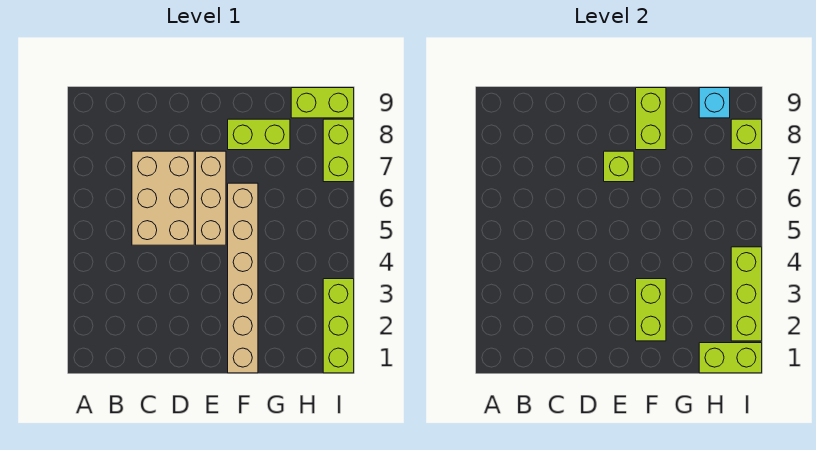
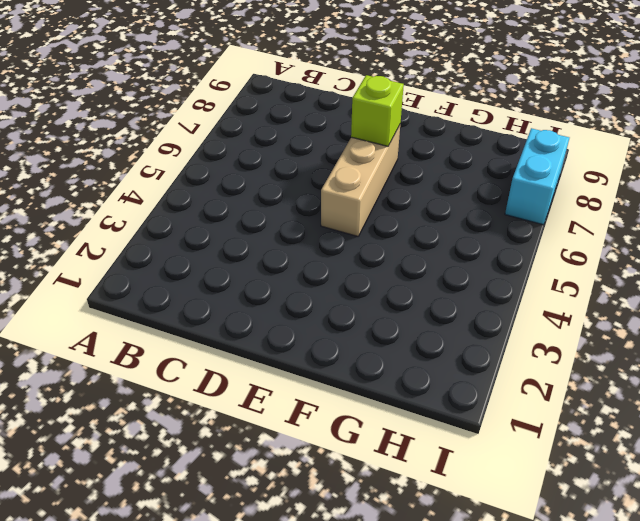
cyan brick I7:I8 level 1 -> lime brick I7:I8 level 1
none -> tan brick C5:D7 level 1
none -> tan brick F1:F6 level 1
none -> lime brick F8:G8 level 1

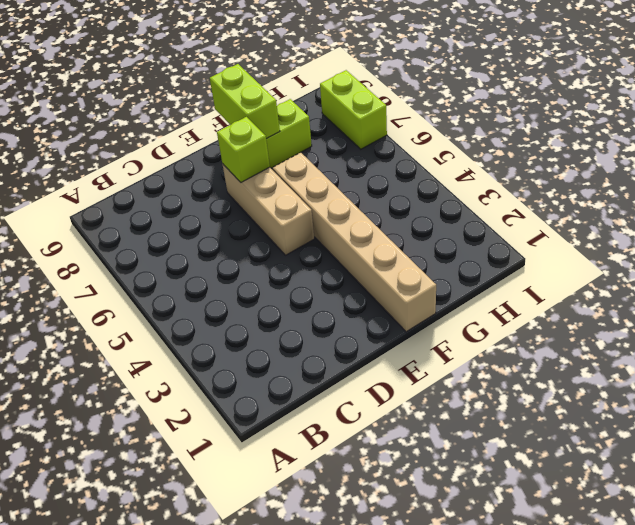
none -> tan brick C5:D7 level 1
none -> lime brick H9:I9 level 1
none -> lime brick I1:I3 level 1

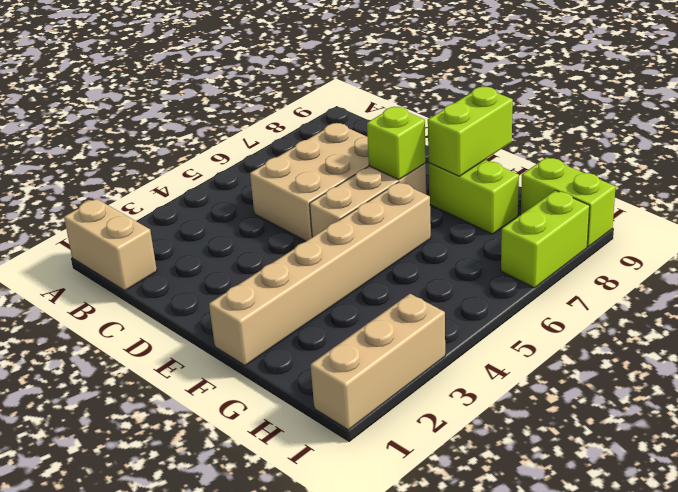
tan brick A1:B1 level 1 -> none
tan brick I1:I3 level 1 -> lime brick I1:I3 level 1
none -> lime brick F2:F3 level 2
none -> lime brick H1:I1 level 2
none -> cyan brick H9 level 2

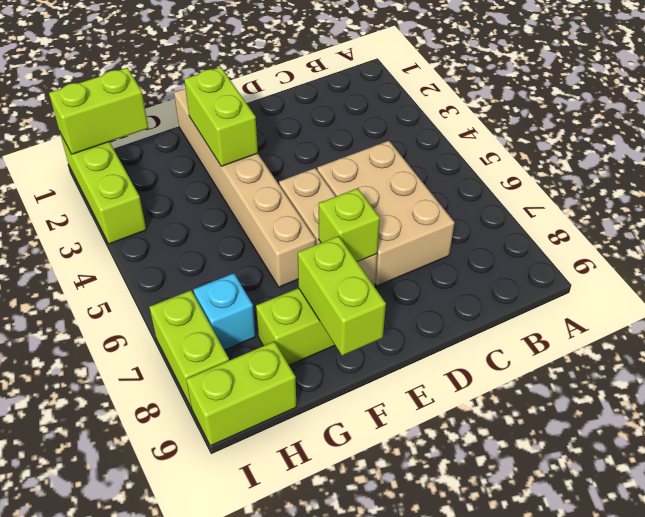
cyan brick H7 level 1 -> cyan brick H9 level 2
none -> lime brick I2:I4 level 2
none -> lime brick I8 level 2

